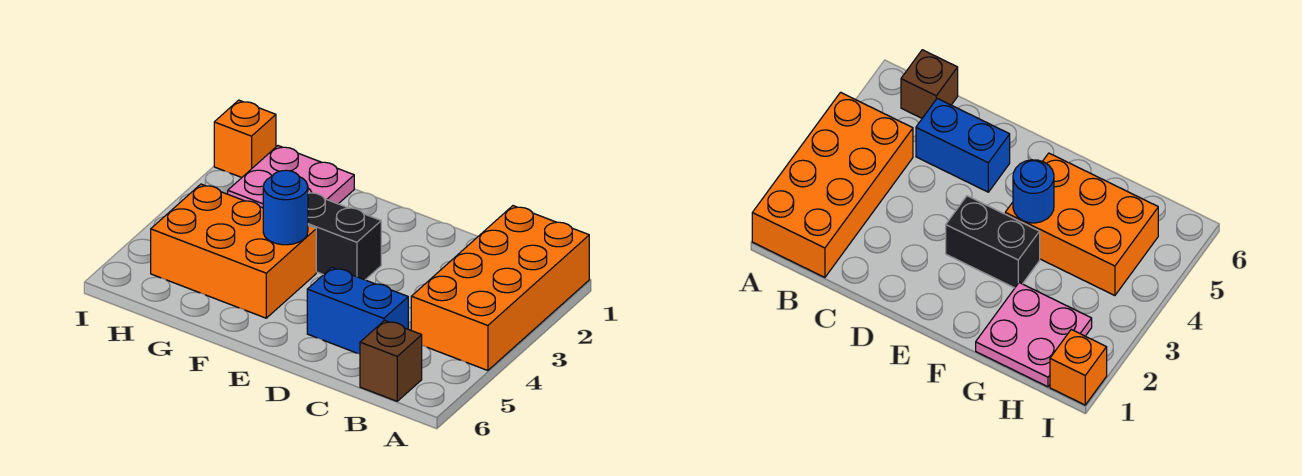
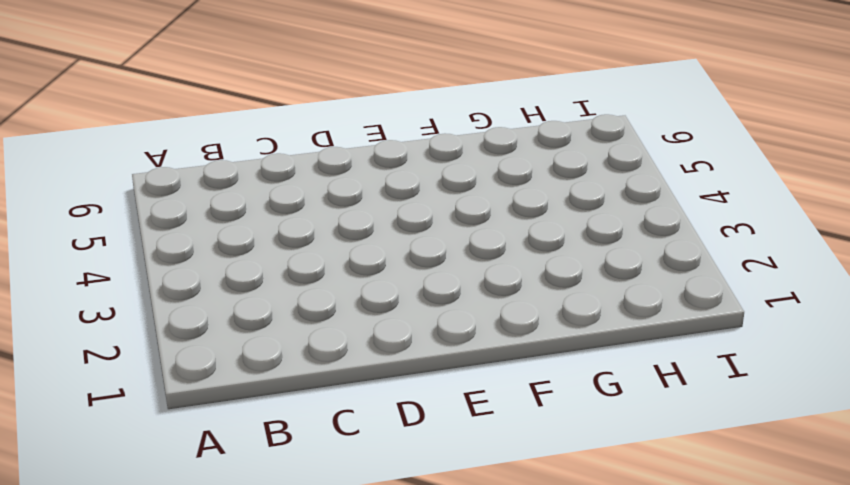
none -> orange brick A1:B4 level 1
none -> brown brick B6 level 1

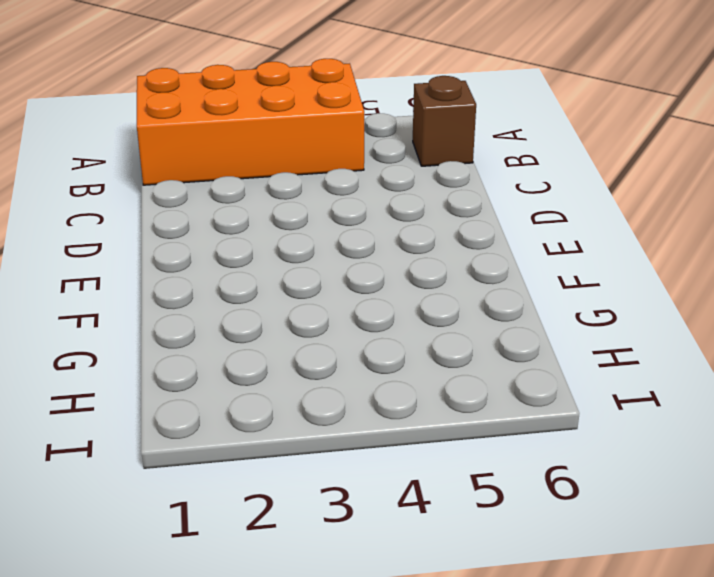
none -> blue brick C5:D5 level 1
none -> black brick E3:F3 level 1

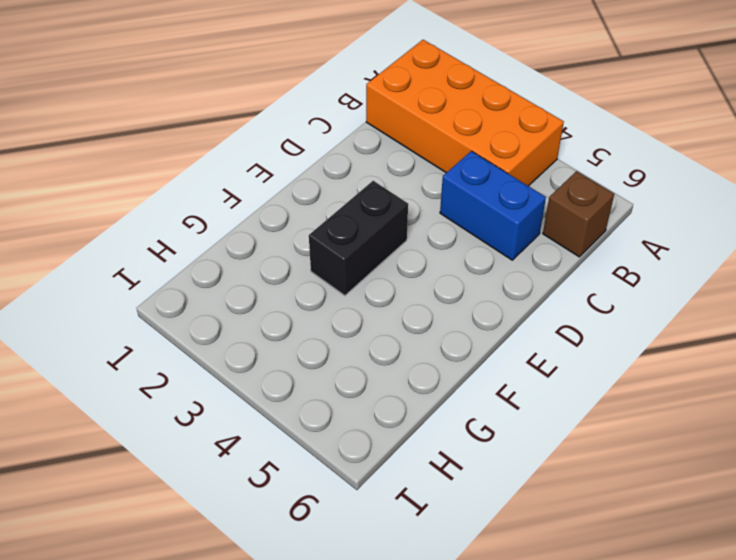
blue brick C4:C5 level 1 -> blue brick C5:D5 level 1
none -> orange brick F4:H5 level 1
none -> pink plate G1:H2 level 1

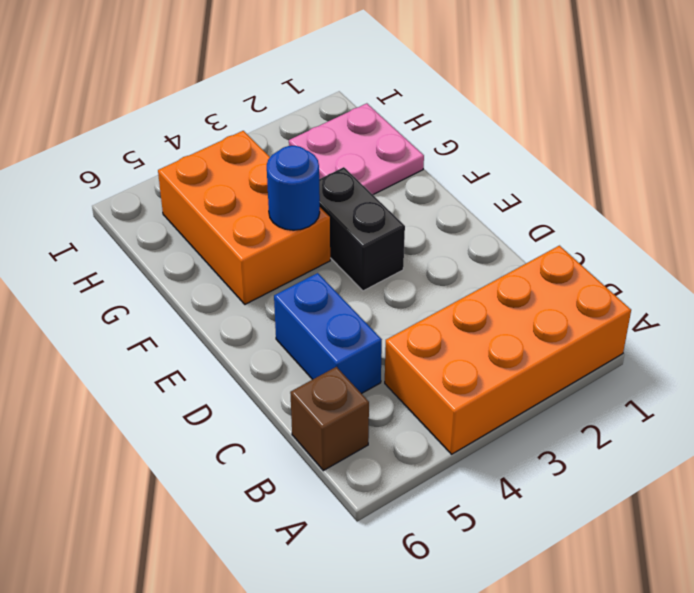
none -> orange brick I1 level 1

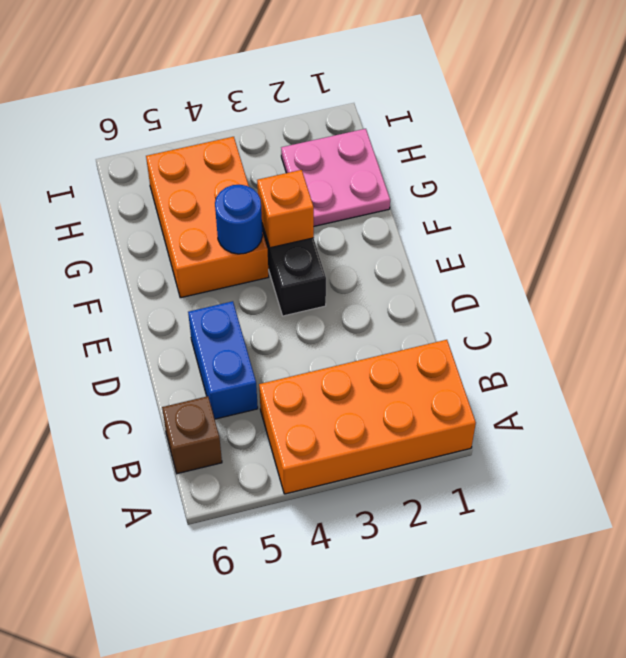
orange brick F3 level 2 -> orange brick I1 level 1

